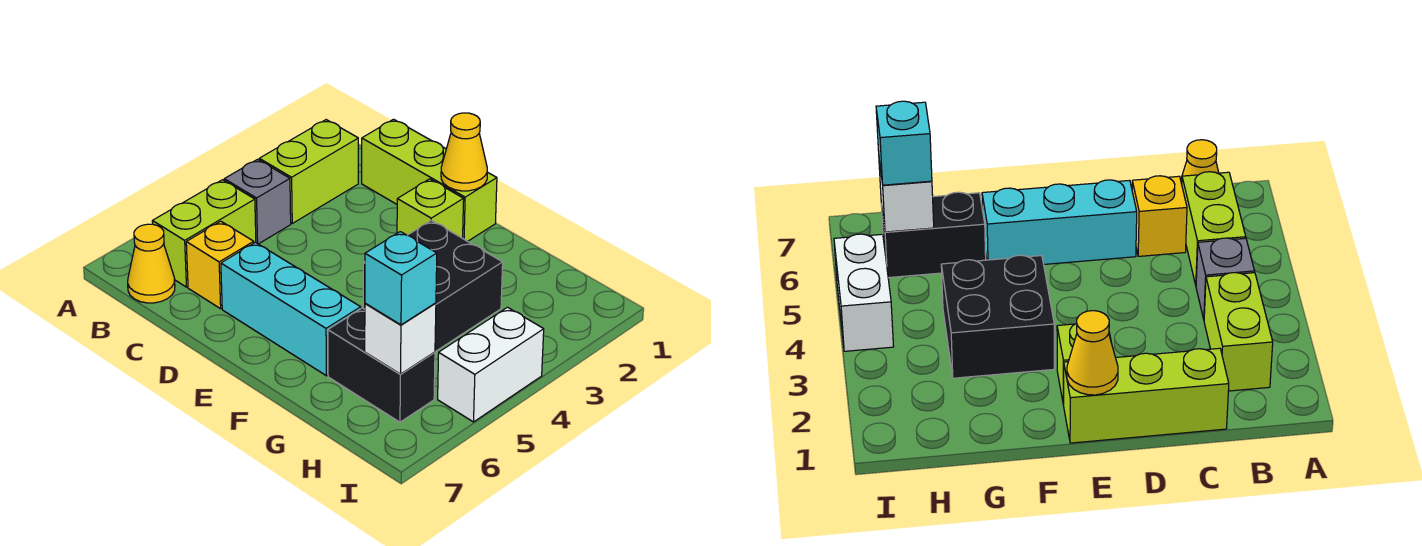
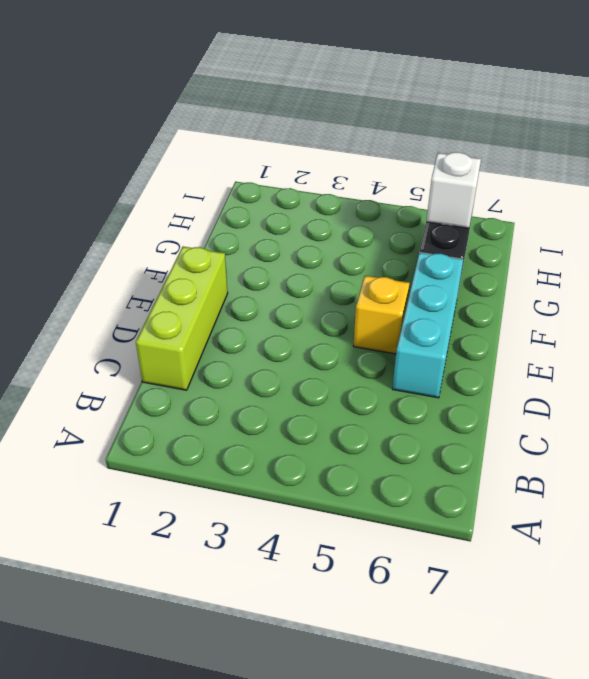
yellow brick E5 level 1 -> yellow brick C6 level 1
none -> lime brick B2:B3 level 1
none -> grey brick B4 level 1
none -> lime brick B5:B6 level 1

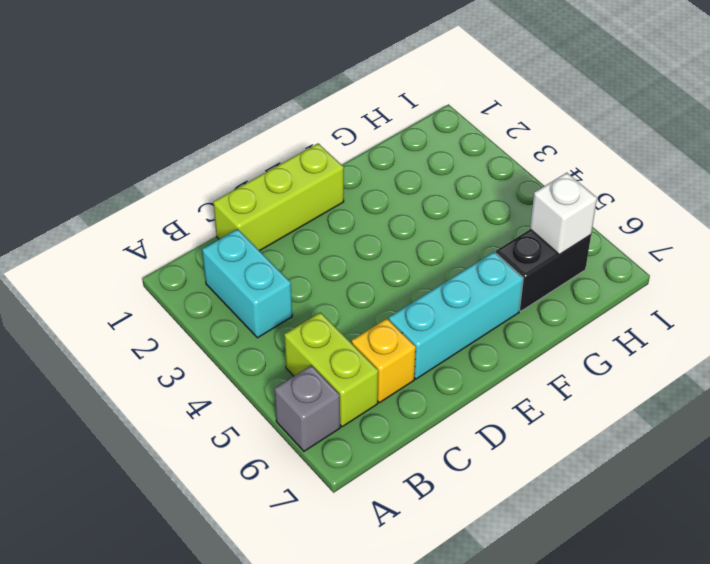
grey brick A6 level 1 -> grey brick B4 level 1
cyan brick B2:B3 level 1 -> lime brick B2:B3 level 1
none -> yellow cone B7 level 1
none -> lime brick E2 level 1
none -> black brick F3:G4 level 1

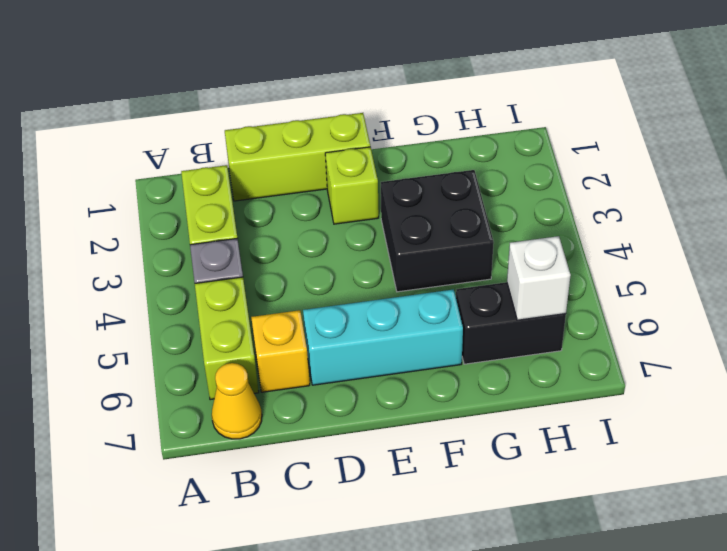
none -> white brick I4:I5 level 1
none -> yellow cone E1 level 2
none -> cyan brick H6 level 3

